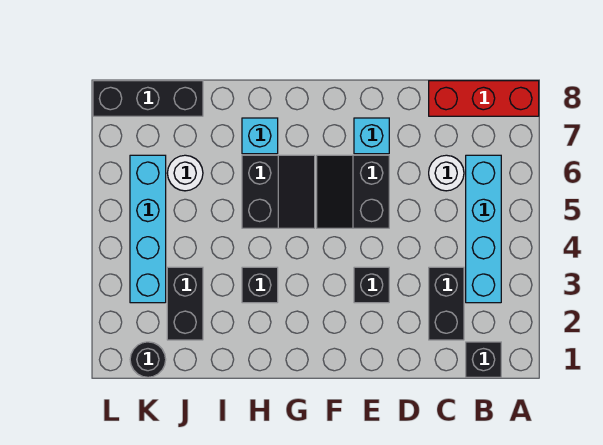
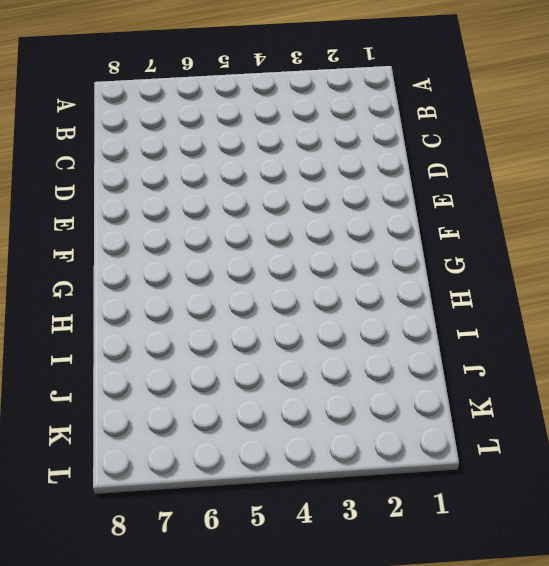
none -> red brick A8:C8 level 1
none -> black brick B1 level 1
none -> cyan brick B3:B6 level 1

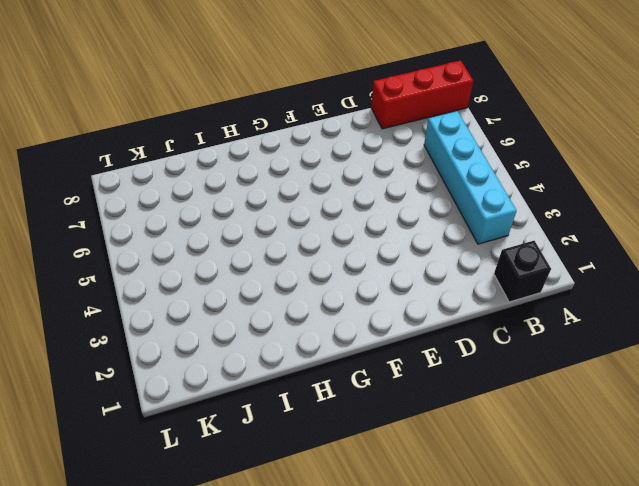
none -> black brick C2:C3 level 1
none -> white round brick C6 level 1
none -> black brick E3 level 1

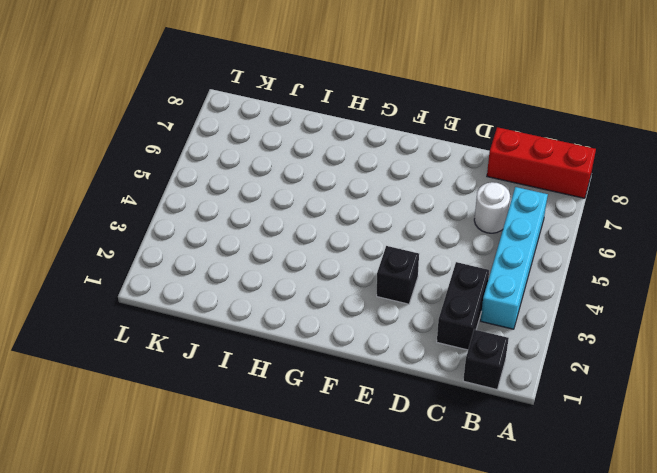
none -> black slope E5:F6 level 1 top E
none -> cyan brick E7 level 1
none -> black slope G5:H6 level 1 top H

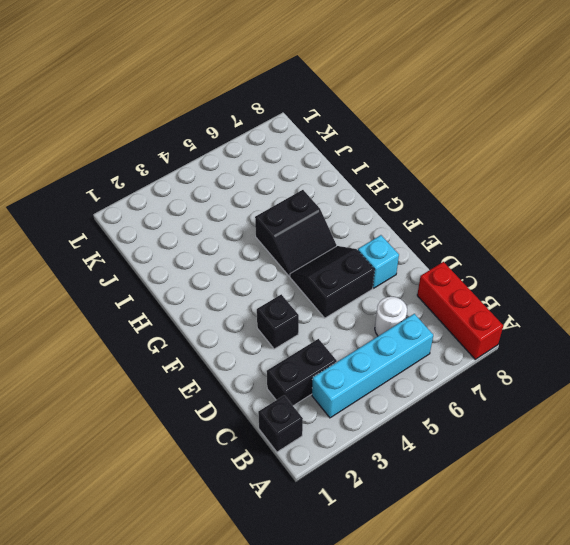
none -> black brick H3 level 1
none -> cyan brick H7 level 1
none -> black brick J2:J3 level 1

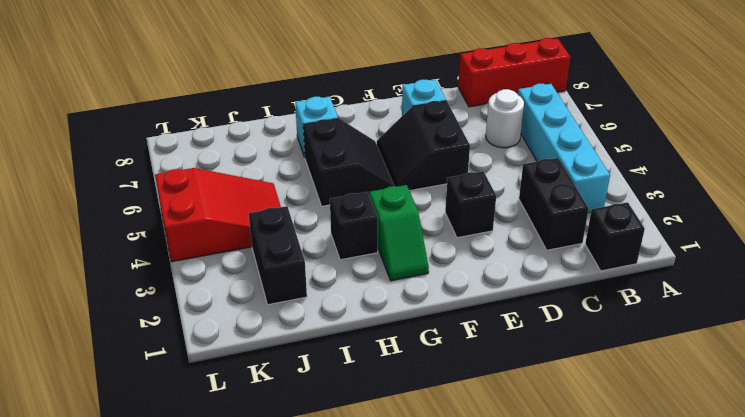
green slope G2:G3 level 1 top 3 -> none
red slope J4:L5 level 1 top L -> cyan brick K3:K6 level 1
none -> white round brick J6 level 1
none -> black brick J8:L8 level 1
none -> black round brick K1 level 1

